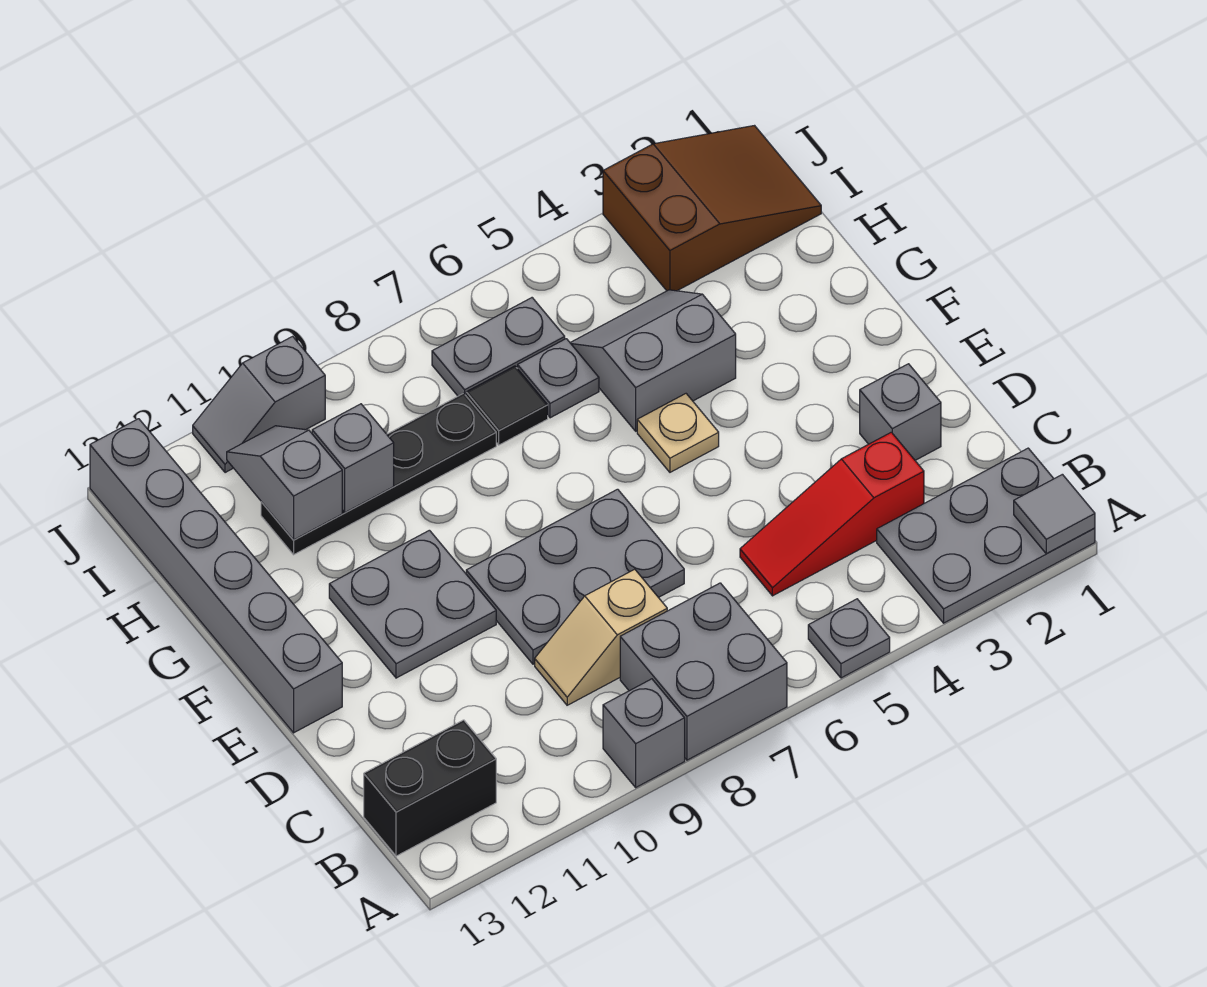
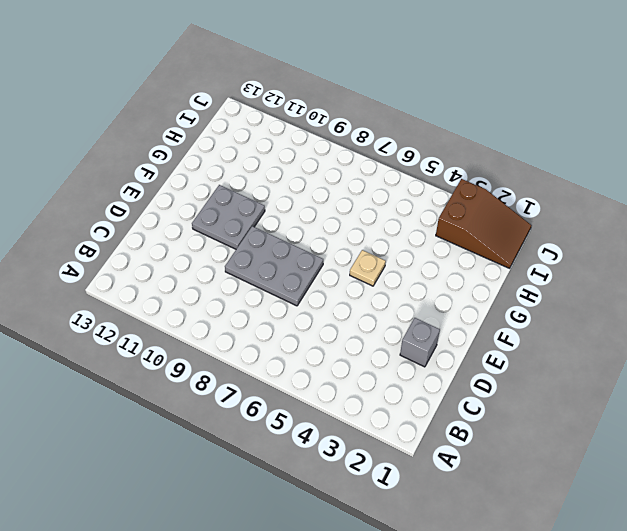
none -> grey plate A1:B3 level 1
none -> grey plate A5 level 1
none -> grey brick A7:B8 level 1

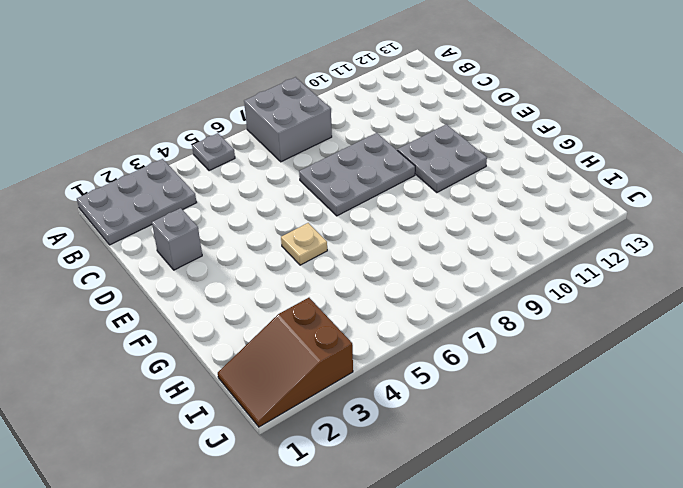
none -> grey brick A9 level 1
none -> black brick B12:B13 level 1
none -> red slope C3:C5 level 1 top 3

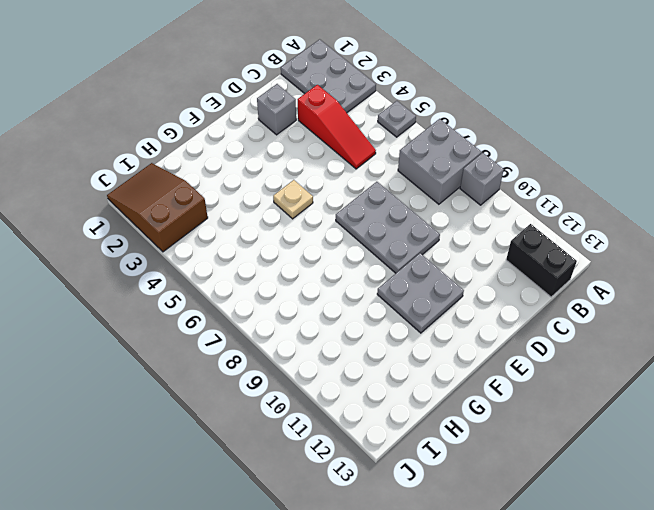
none -> tan slope C8:C9 level 1 top 8
none -> grey brick E13:J13 level 1
none -> grey slope G4:H5 level 1 top G

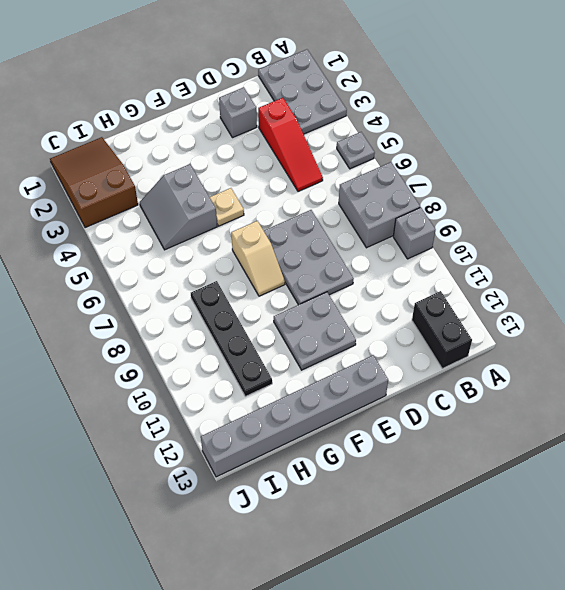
tan slope F7:F8 level 1 top 7 -> tan slope C8:C9 level 1 top 8
none -> grey plate H6 level 1
none -> black tile H7 level 1
none -> grey plate I6:I7 level 1

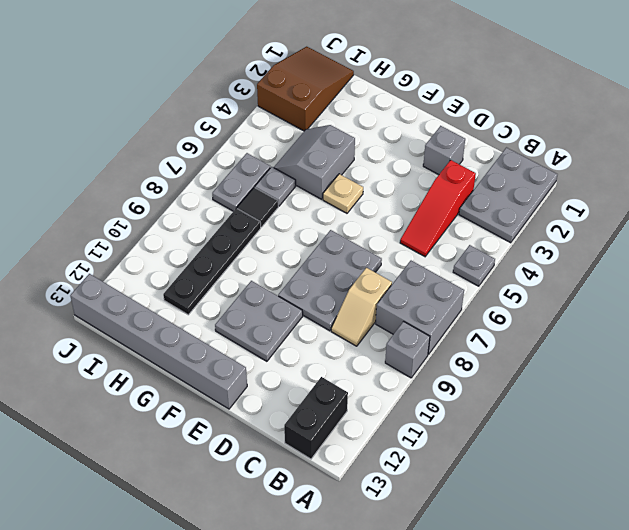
none -> grey slope J10:J11 level 1 top 10
none -> grey tile A1 level 2
none -> grey brick H10 level 2

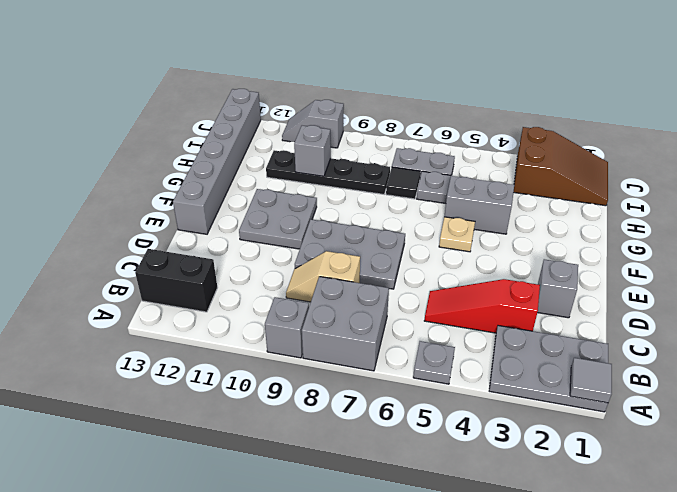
none -> grey slope H11:I11 level 2 top H

